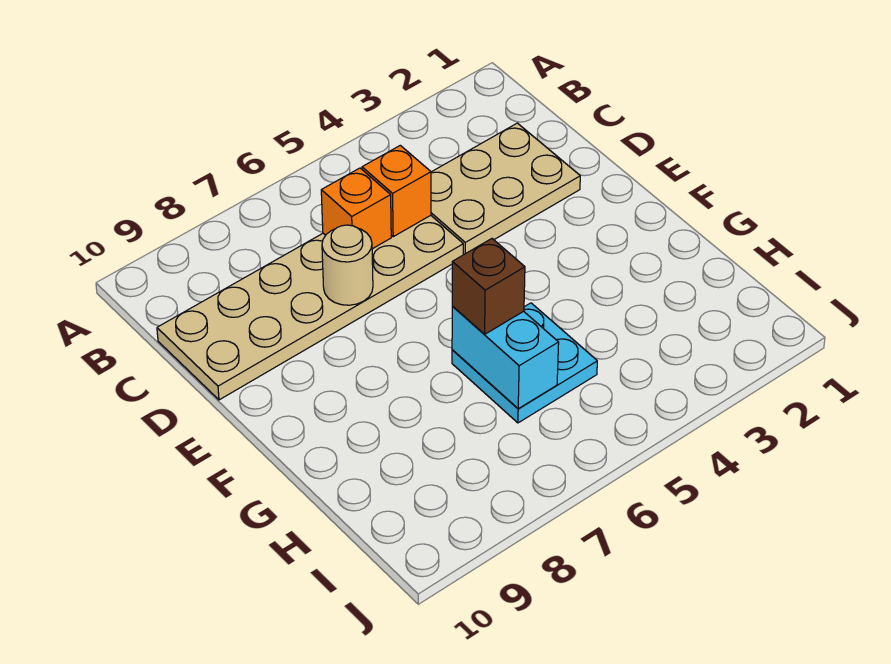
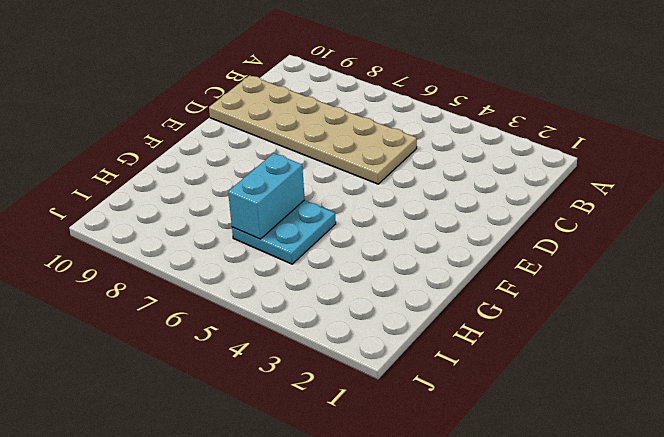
none -> tan plate C2:D4 level 1
none -> orange brick C5 level 2

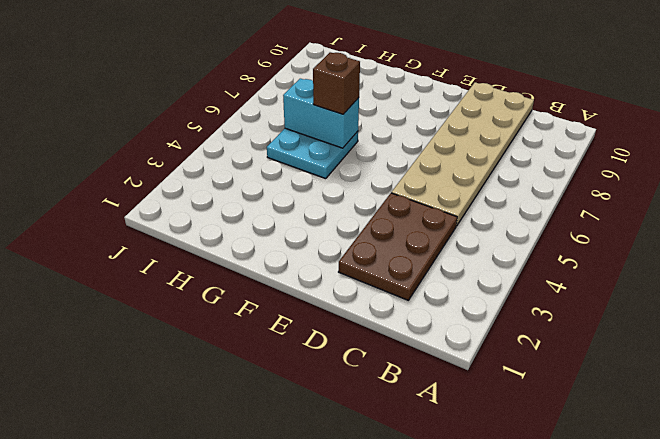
brown plate C2:D4 level 1 -> tan plate C2:D4 level 1
none -> orange brick C5 level 2
none -> orange brick C6 level 2

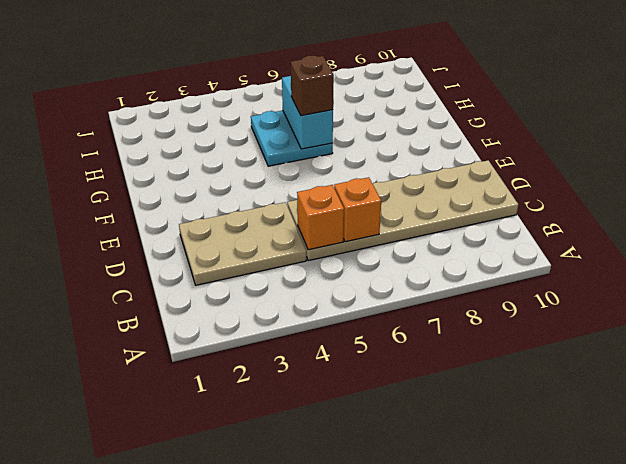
none -> tan round brick D7 level 2

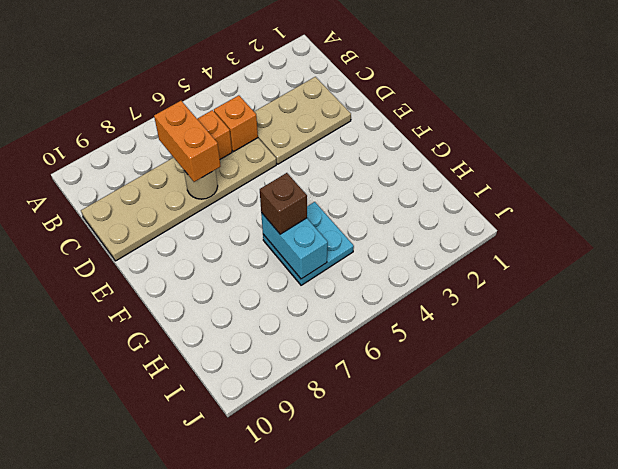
orange brick C7:D7 level 3 -> none

